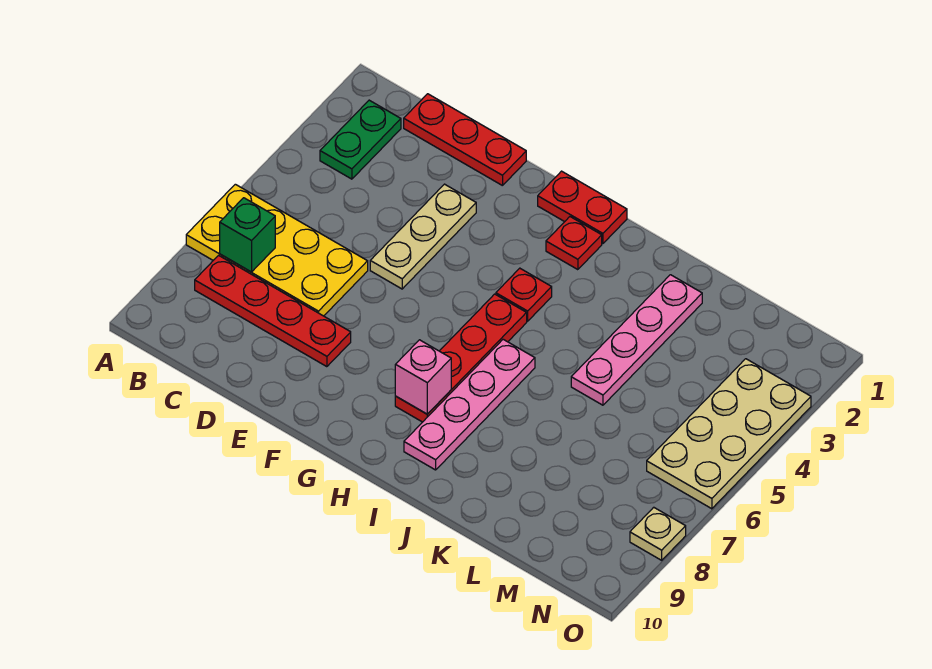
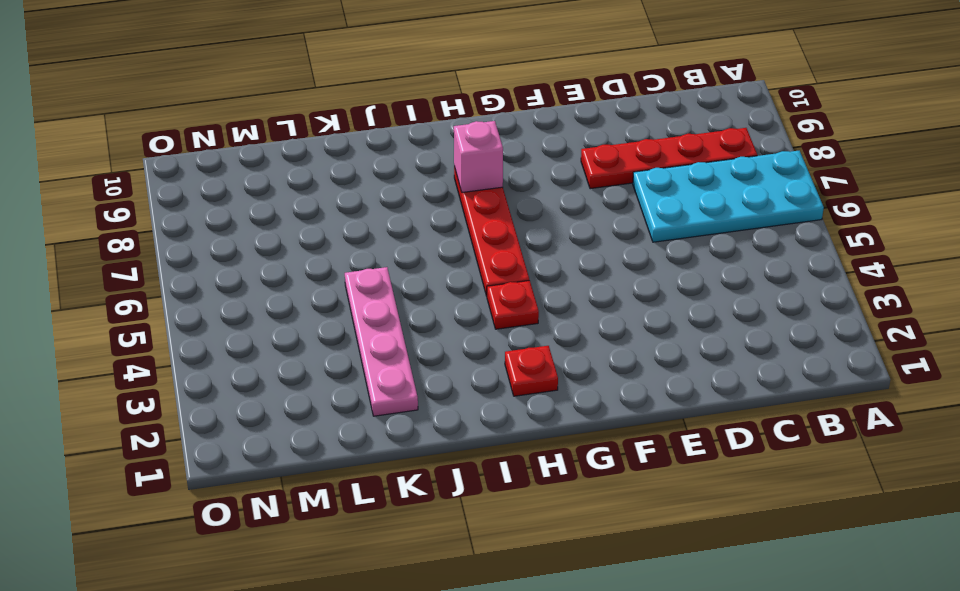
cyan plate A6:D7 level 1 -> yellow plate A6:D7 level 1
none -> green plate B2:B3 level 1
none -> red plate C1:E1 level 1
none -> tan plate E3:E5 level 1

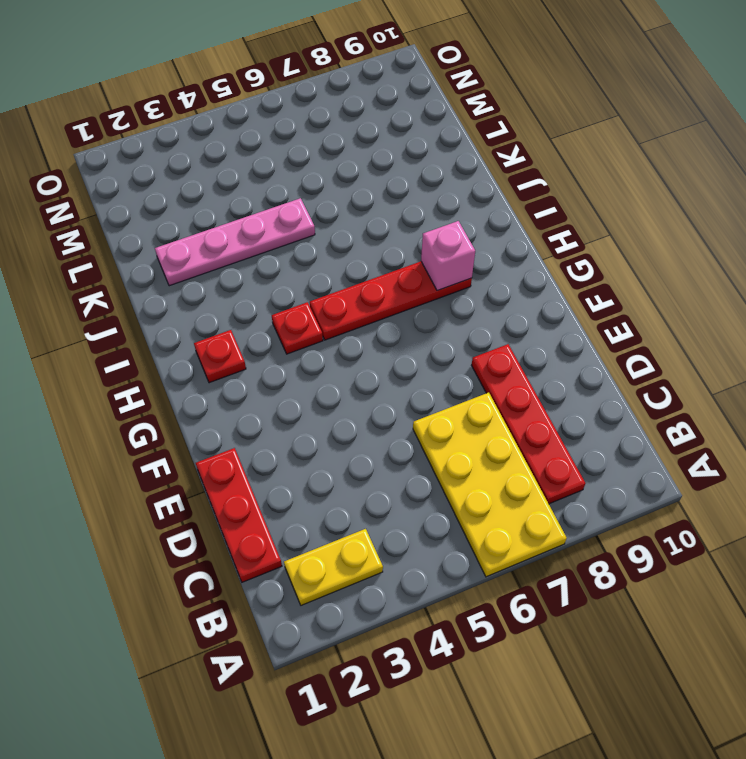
yellow plate B2:B3 level 1 -> green plate B2:B3 level 1
none -> tan plate E3:E5 level 1
none -> red plate G1:H1 level 1
none -> pink plate I6:I9 level 1

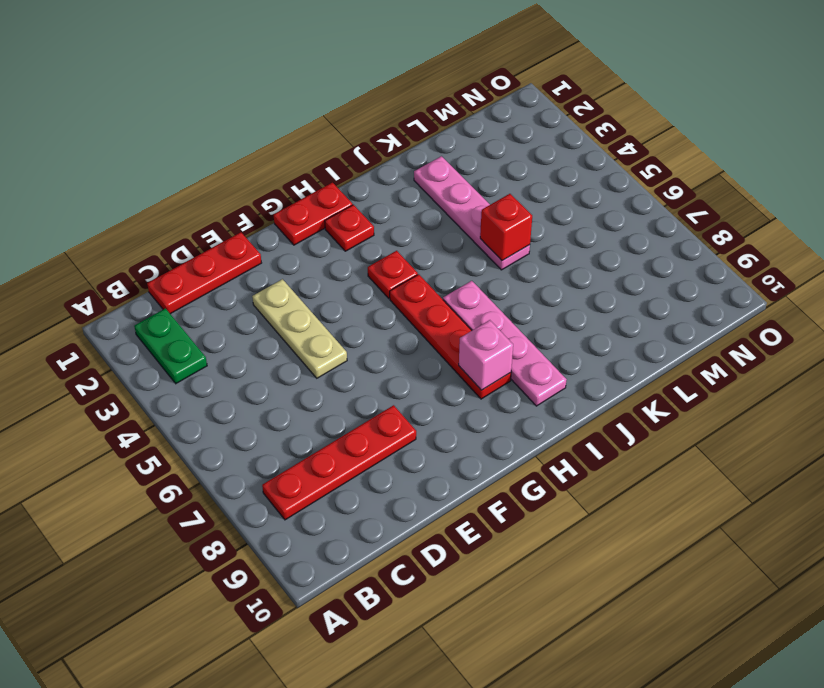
red brick K5 level 2 -> none
none -> yellow plate A6:D7 level 1
none -> tan plate N3:O6 level 1
none -> tan plate O8 level 1

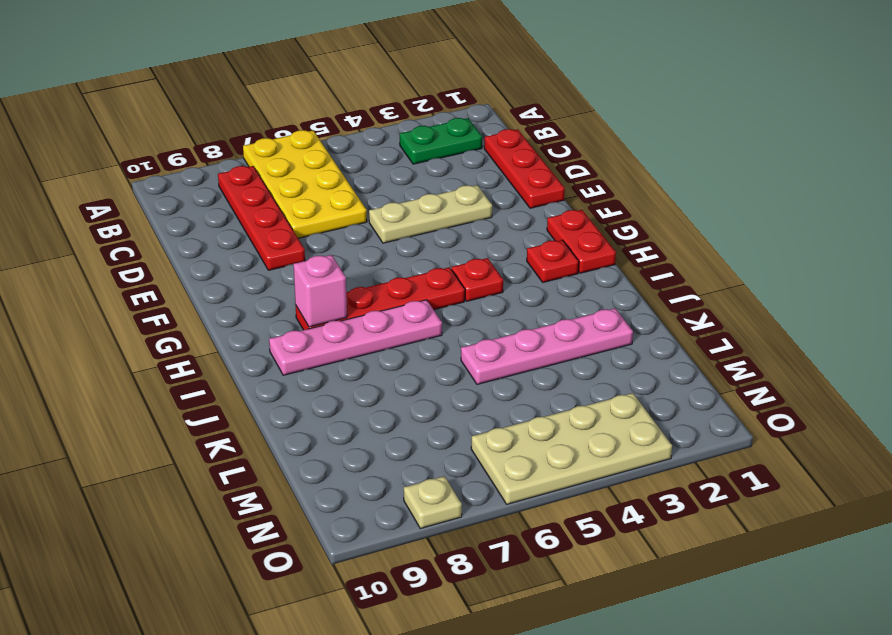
none -> green brick B7 level 2

